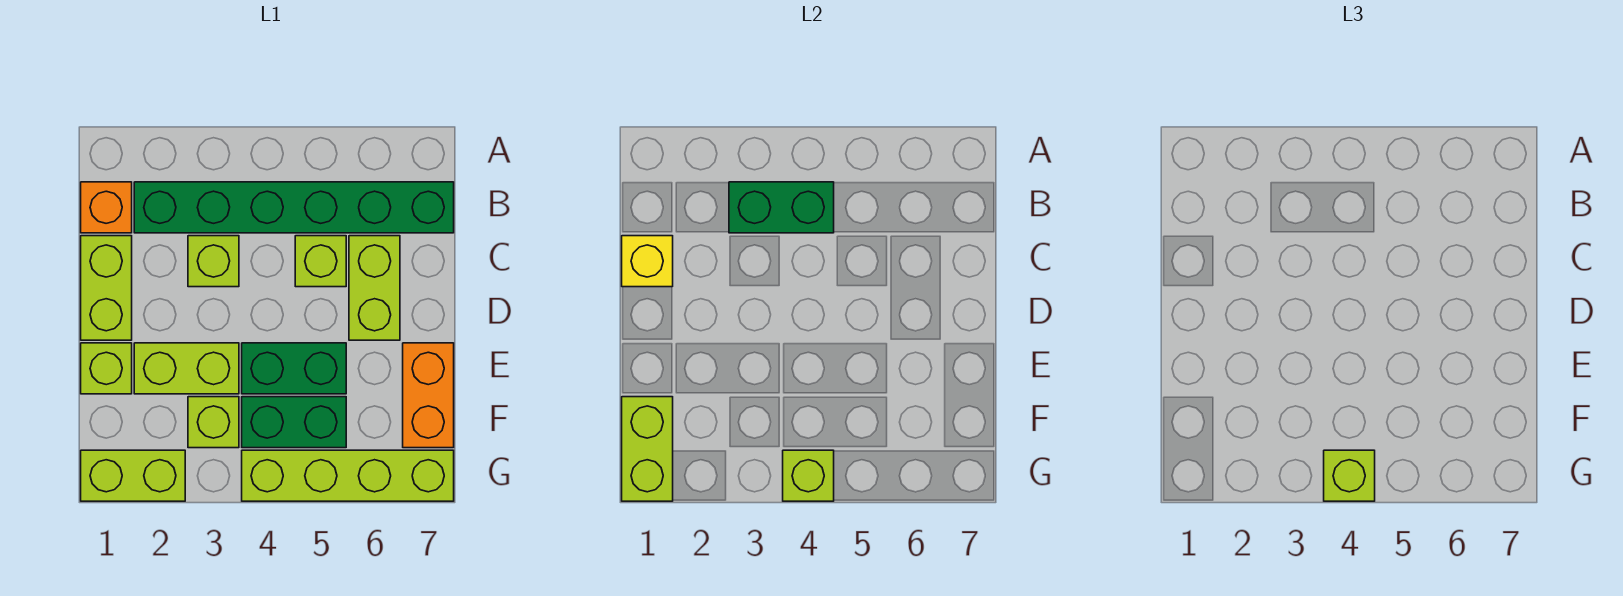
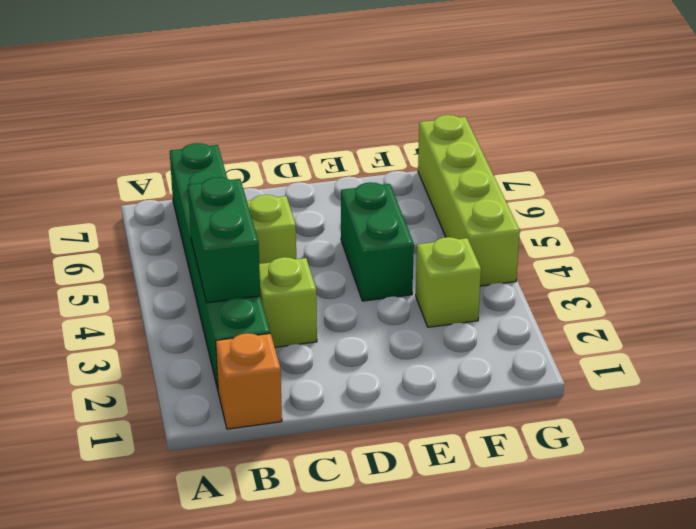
none -> lime brick C1:D1 level 1
none -> lime brick C6:D6 level 1
none -> lime brick E1 level 1

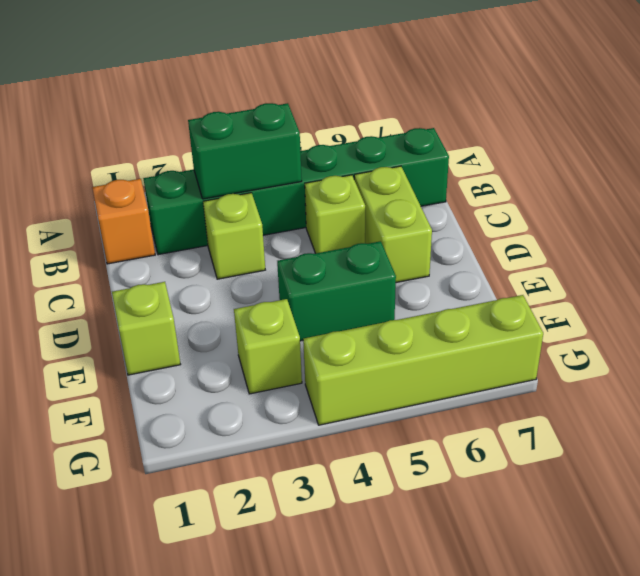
none -> lime brick C1:D1 level 1
none -> lime brick E2:E3 level 1
none -> orange brick E7:F7 level 1

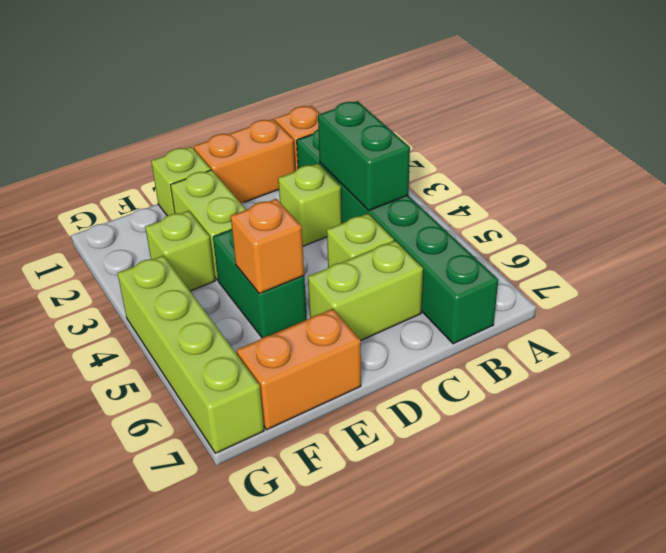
orange brick C1:D1 level 1 -> lime brick C1:D1 level 1
orange brick E5 level 2 -> none
none -> green brick F4:F5 level 1
none -> lime brick G1:G2 level 1
none -> yellow brick C1 level 2

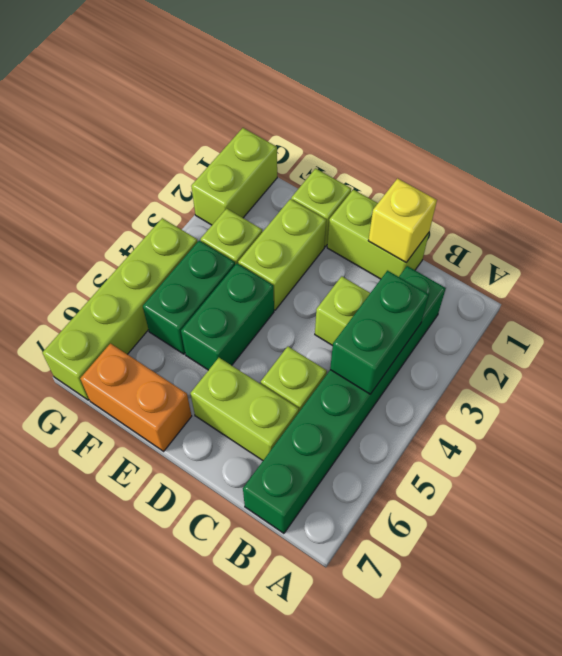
none -> orange brick B1 level 1
none -> lime brick F1:G1 level 2
none -> lime brick G4 level 2

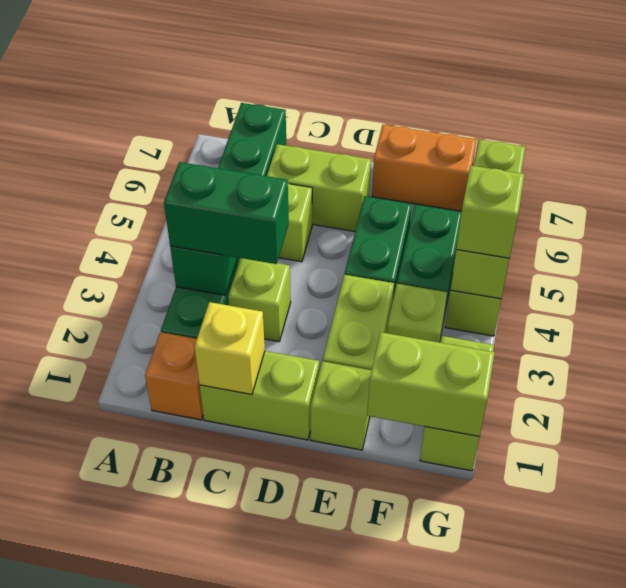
green brick B3:C3 level 3 -> none

